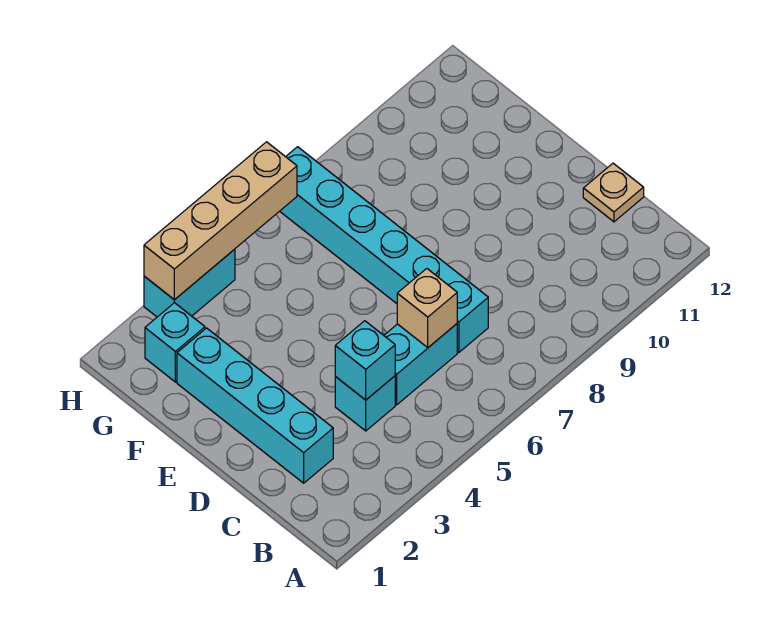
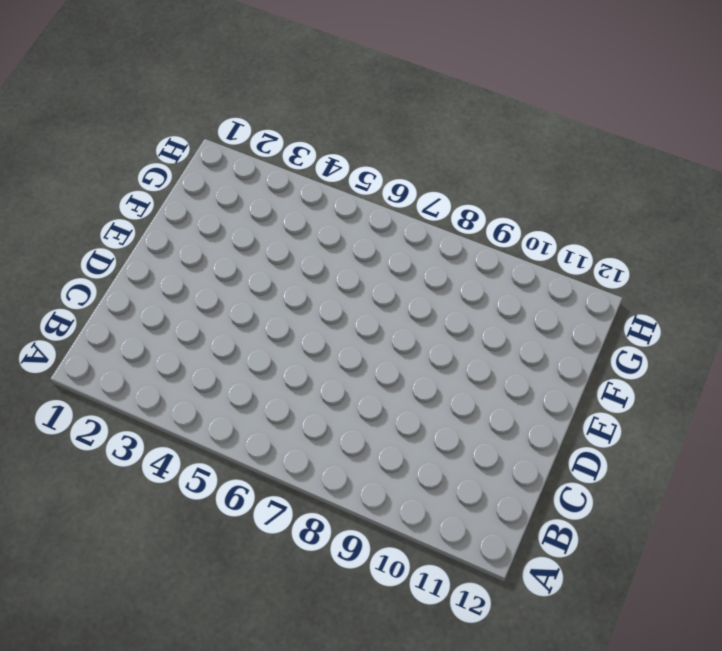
none -> cyan brick C2:F2 level 1
none -> cyan brick C4 level 1

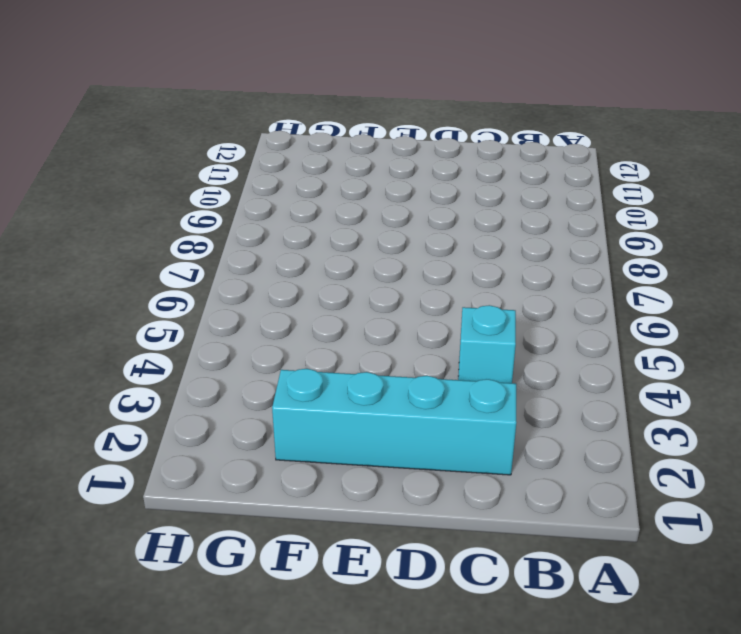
none -> cyan brick C5:C6 level 1
none -> cyan brick C7:H7 level 1

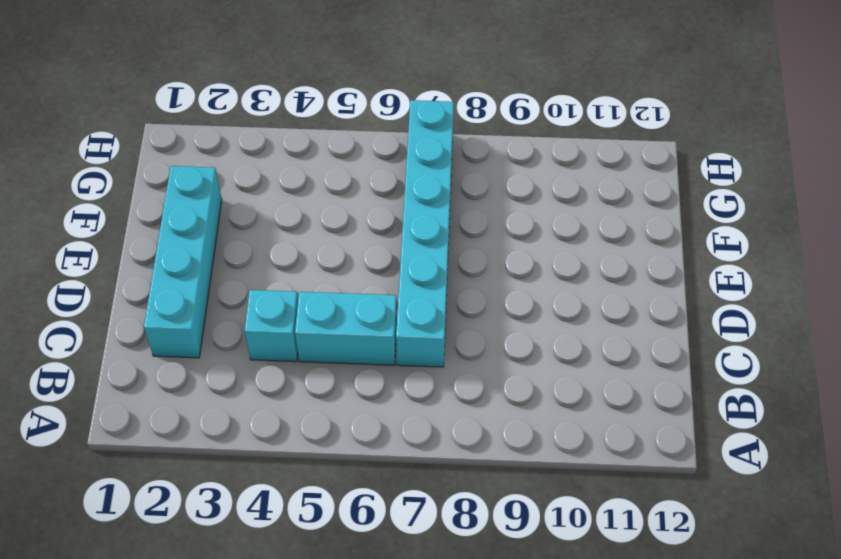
none -> tan plate C12 level 1
none -> cyan brick G2 level 1

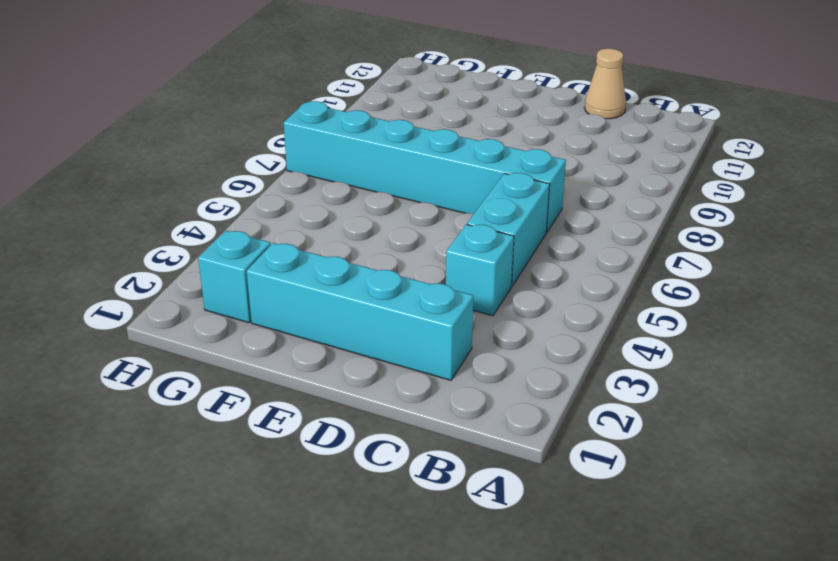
tan cone C12 level 1 -> tan plate C12 level 1
none -> cyan brick H3:H4 level 1
none -> cyan brick C4 level 2

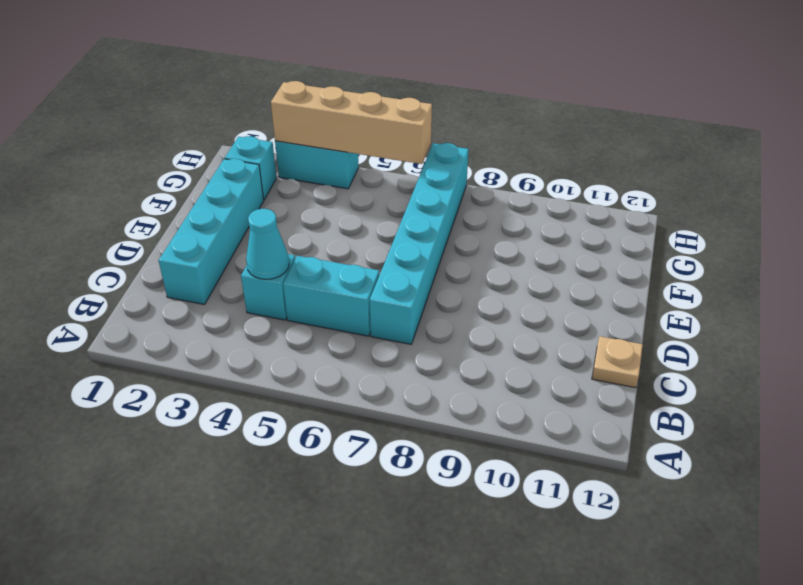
cyan cone C4 level 2 -> cyan brick C4 level 2
none -> tan brick C6 level 2

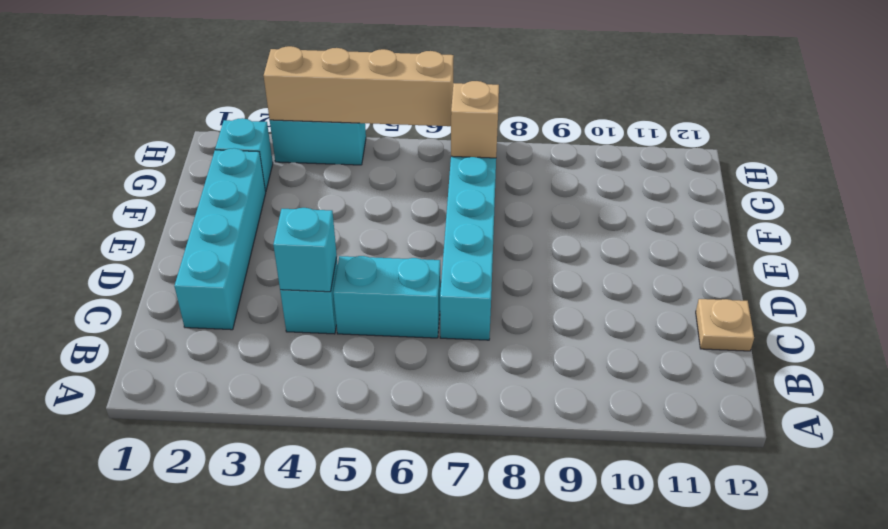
tan brick G7 level 2 -> tan brick C6 level 2

